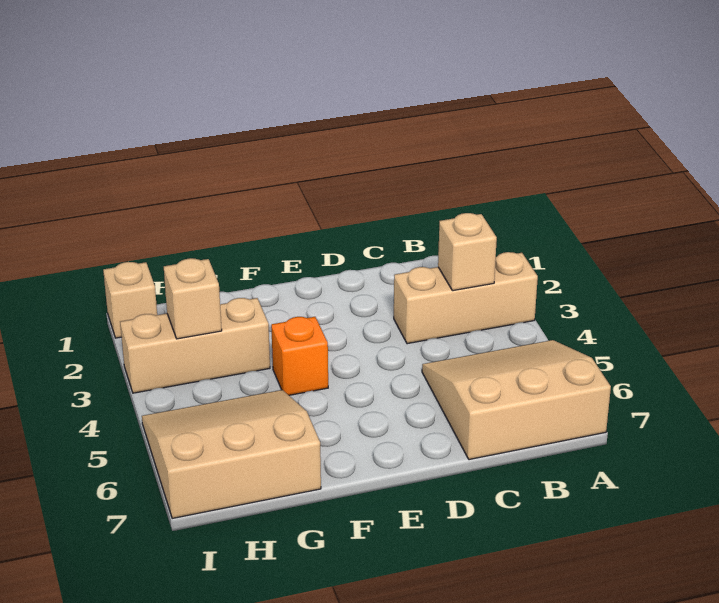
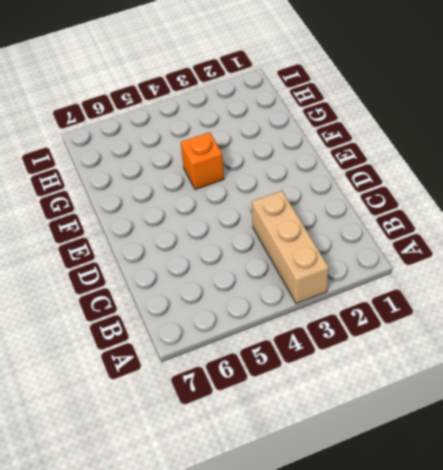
none -> tan slope A5:C7 level 1 top 7
none -> tan brick G3:I3 level 1

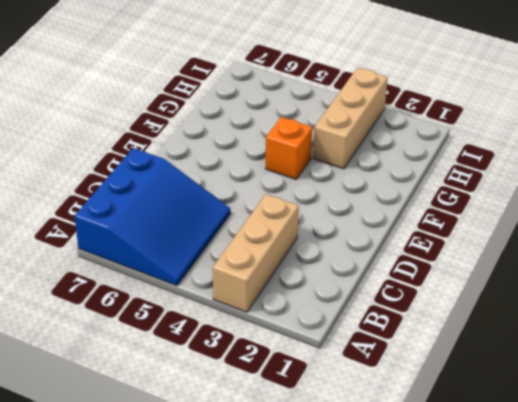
blue slope A5:C7 level 1 top 7 -> tan slope A5:C7 level 1 top 7
none -> tan slope G5:I7 level 1 top 7
none -> tan brick I1 level 1

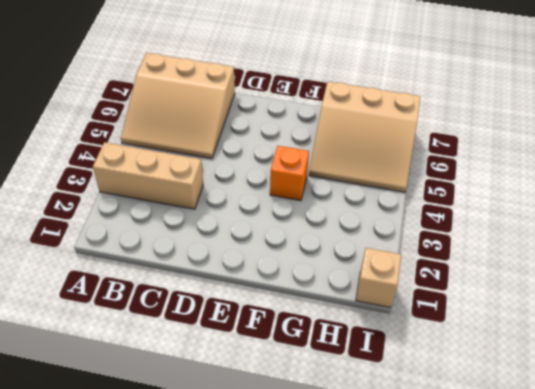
none -> tan brick G3:I3 level 1
none -> tan brick B3 level 2

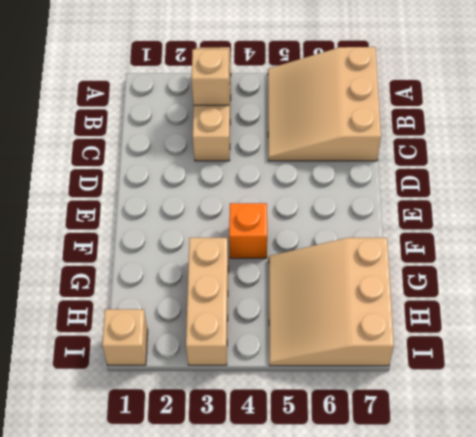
none -> tan brick H3 level 2

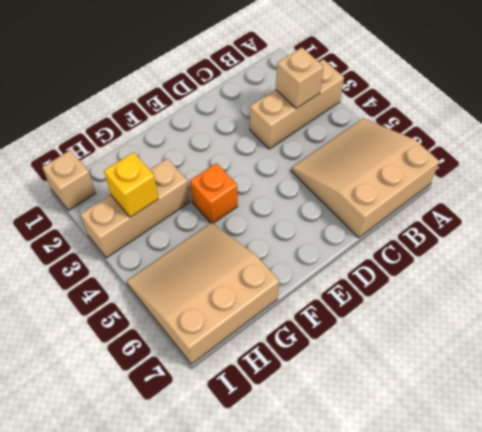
yellow brick H3 level 2 -> tan brick H3 level 2

